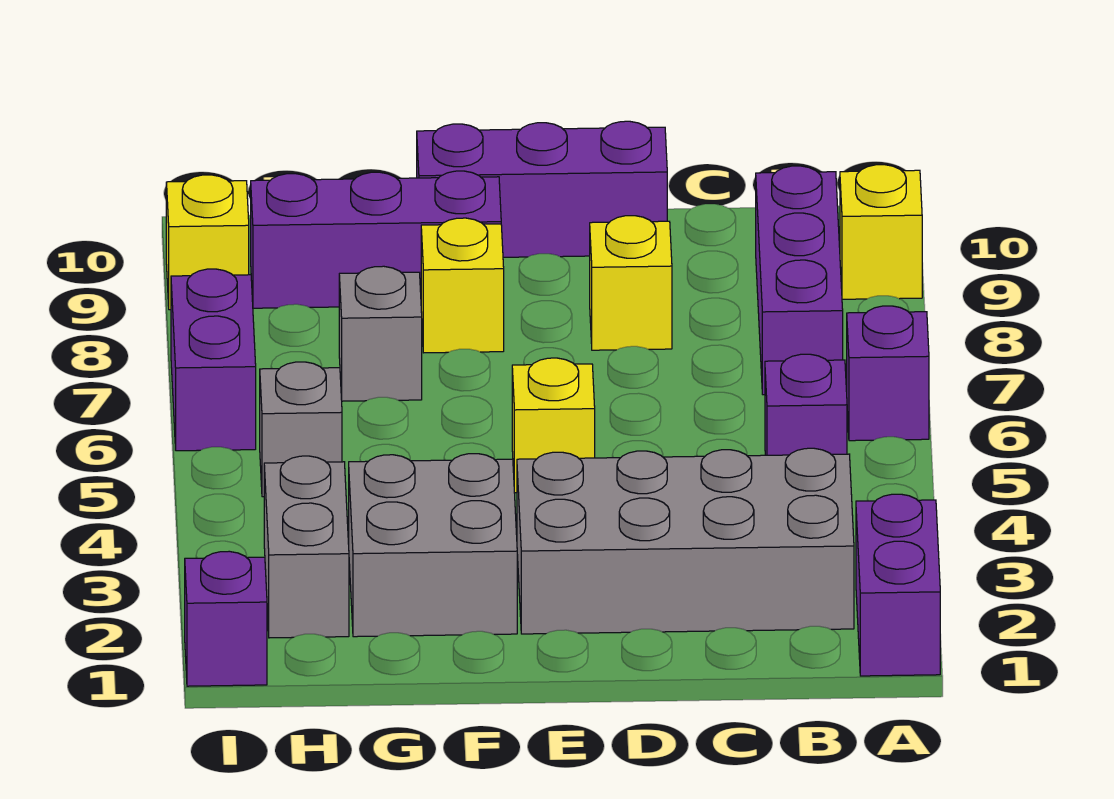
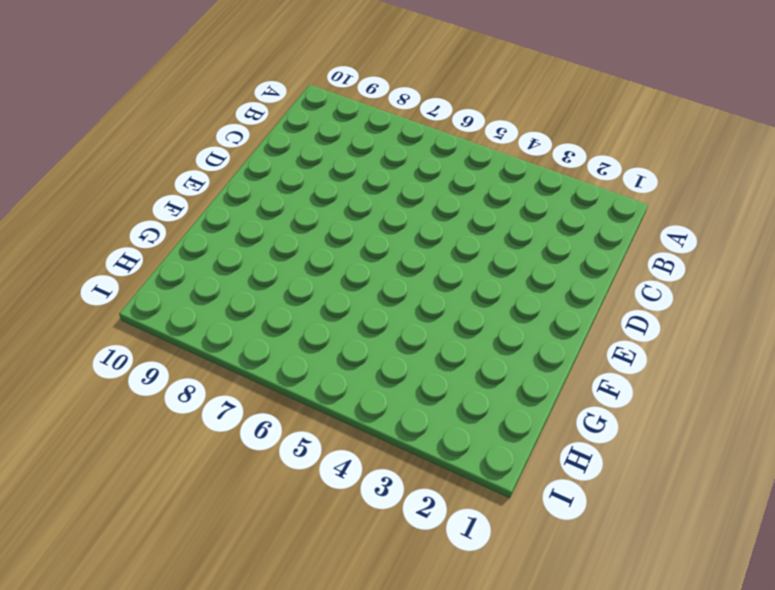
none -> purple brick A1:A2 level 1
none -> purple brick A6 level 1
none -> yellow brick A9 level 1

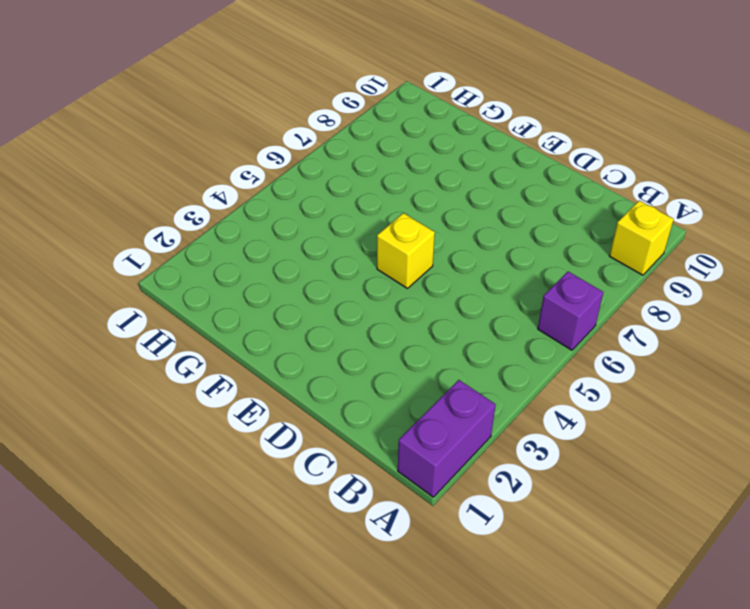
none -> grey brick B2:E3 level 1
none -> purple brick B5 level 1
none -> purple brick B7:B9 level 1

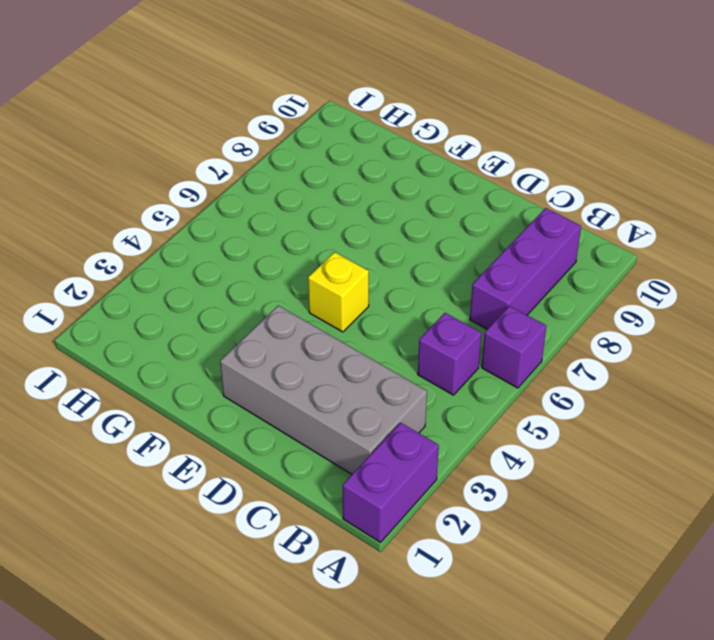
none -> yellow brick A9 level 1
none -> yellow brick D8 level 1
none -> purple brick D10:F10 level 1

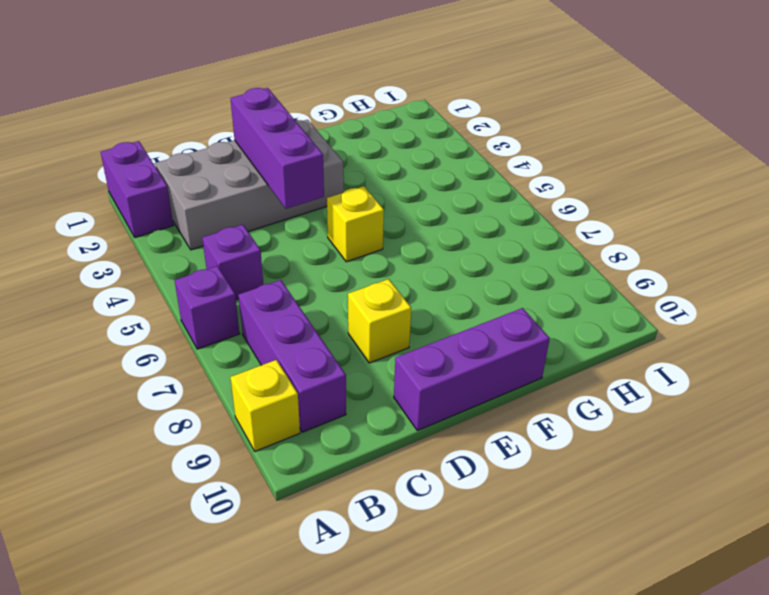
purple brick D2:D4 level 2 -> purple brick F9:H9 level 1
none -> grey brick F2:G3 level 1
none -> yellow brick F8 level 1
none -> grey brick G7 level 1

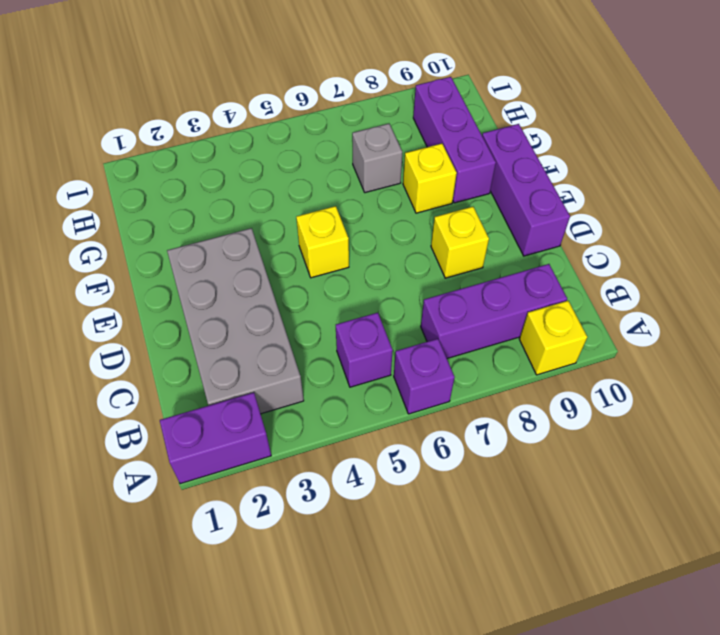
none -> grey brick F2:G3 level 1
none -> grey brick H2:H3 level 1
none -> grey brick H5 level 1

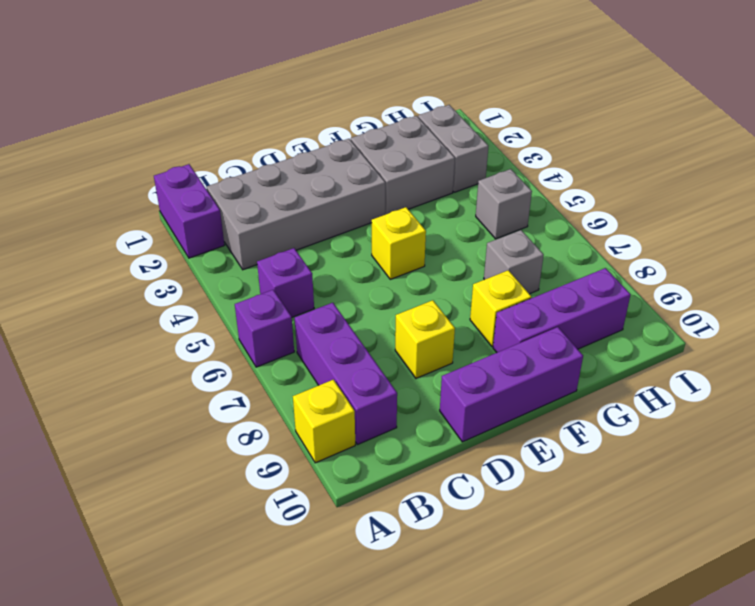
none -> purple brick I1 level 1
none -> purple brick I6:I7 level 1
none -> yellow brick I9 level 1

